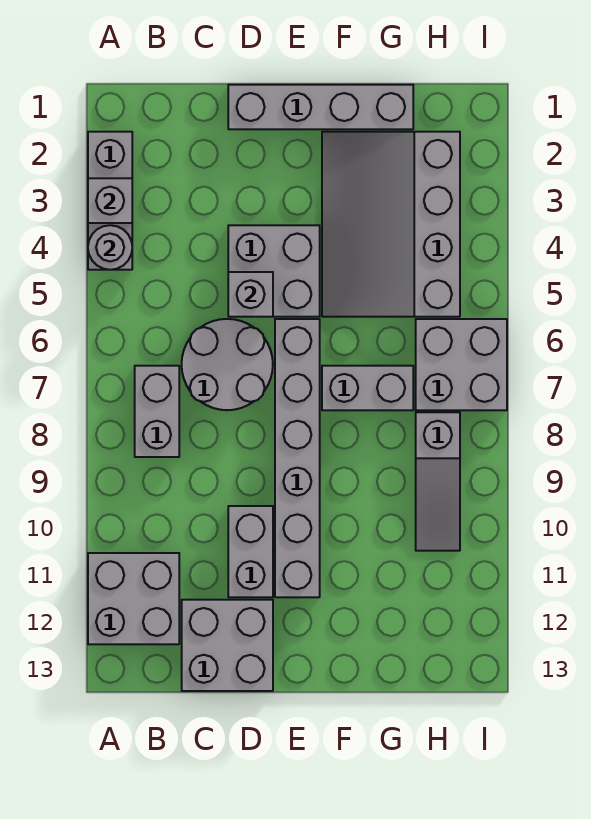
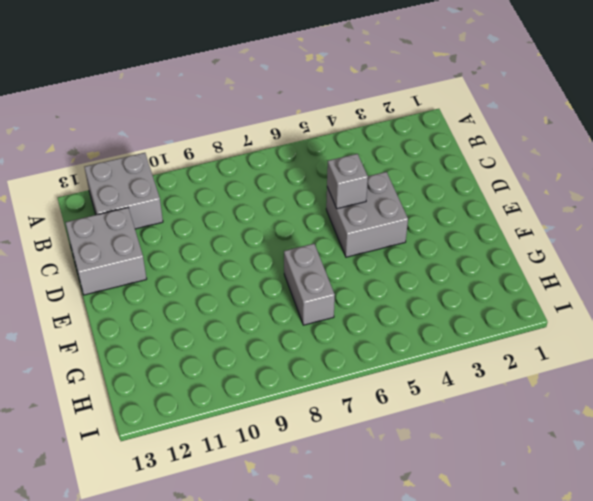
none -> grey brick A2:A4 level 1
none -> grey brick B7:B8 level 1
none -> grey round brick C6:D7 level 1

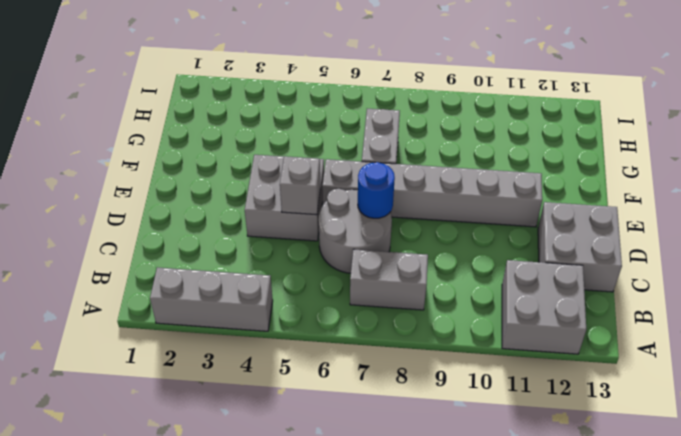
blue round brick D7 level 2 -> none
none -> grey brick D1:G1 level 1
none -> grey brick D10:D11 level 1
none -> grey slope F2:H5 level 1 top H

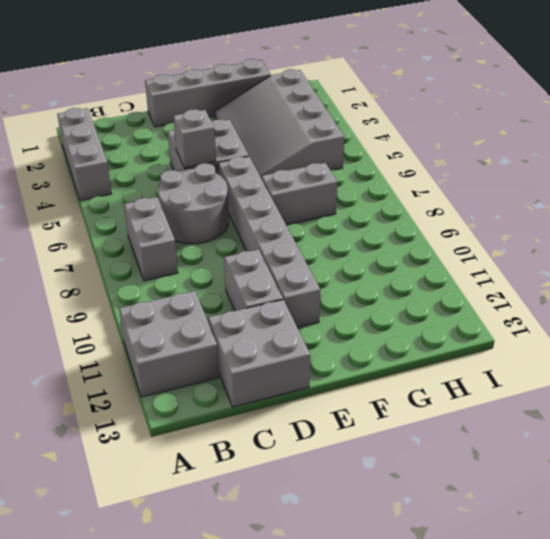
none -> grey brick H6:I7 level 1
none -> grey slope H8:H10 level 1 top 8
none -> grey brick A3 level 2

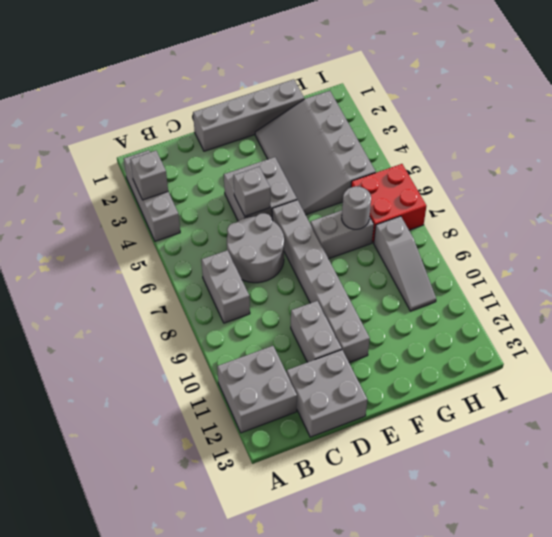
grey round brick G7 level 2 -> grey round brick A4 level 2
red brick H6:I7 level 1 -> grey brick H6:I7 level 1

